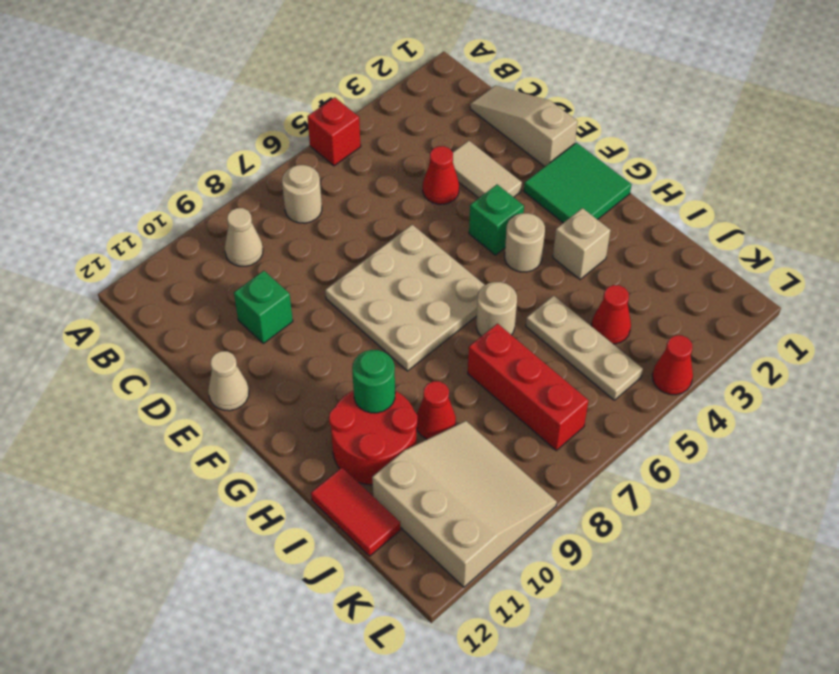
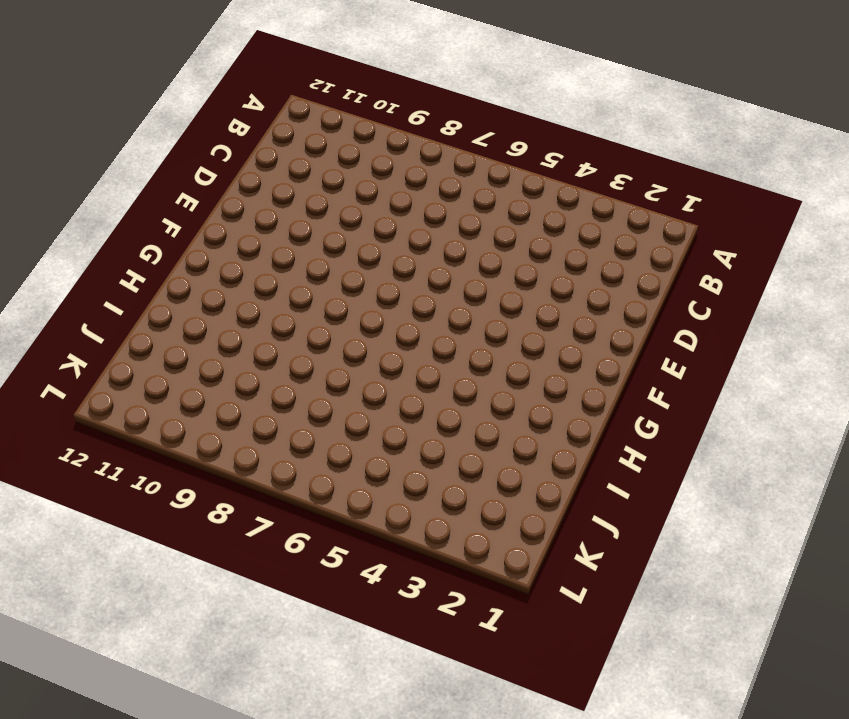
none -> red brick A5 level 1
none -> tan round brick B7 level 1
none -> tan cone B9 level 1

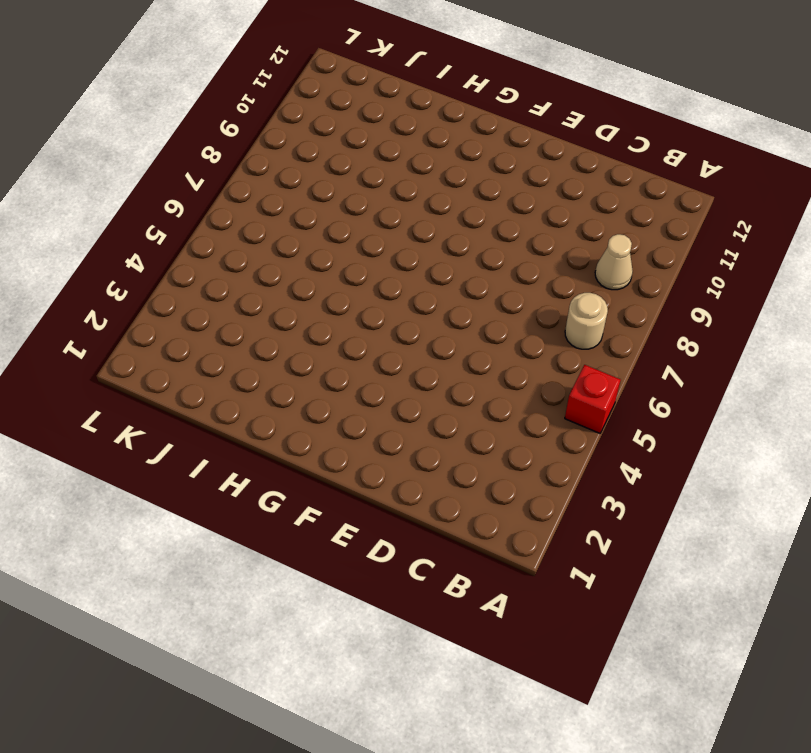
none -> tan slope C1:E1 level 1 top E
none -> tan tile D3:E3 level 1
none -> red cone D4 level 1

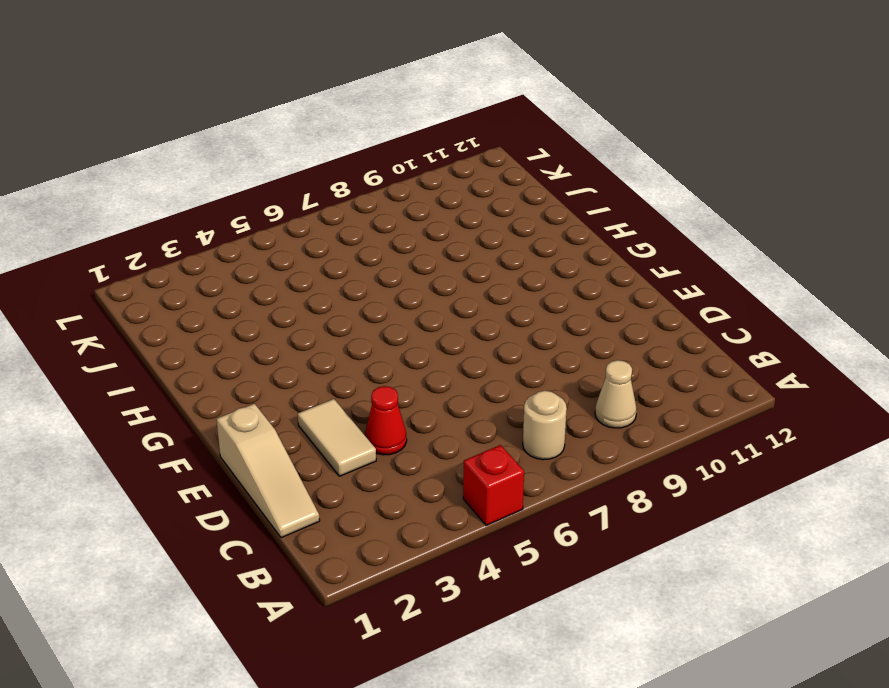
none -> green brick D10 level 1
none -> tan plate E6:G8 level 1
none -> tan cone E12 level 1

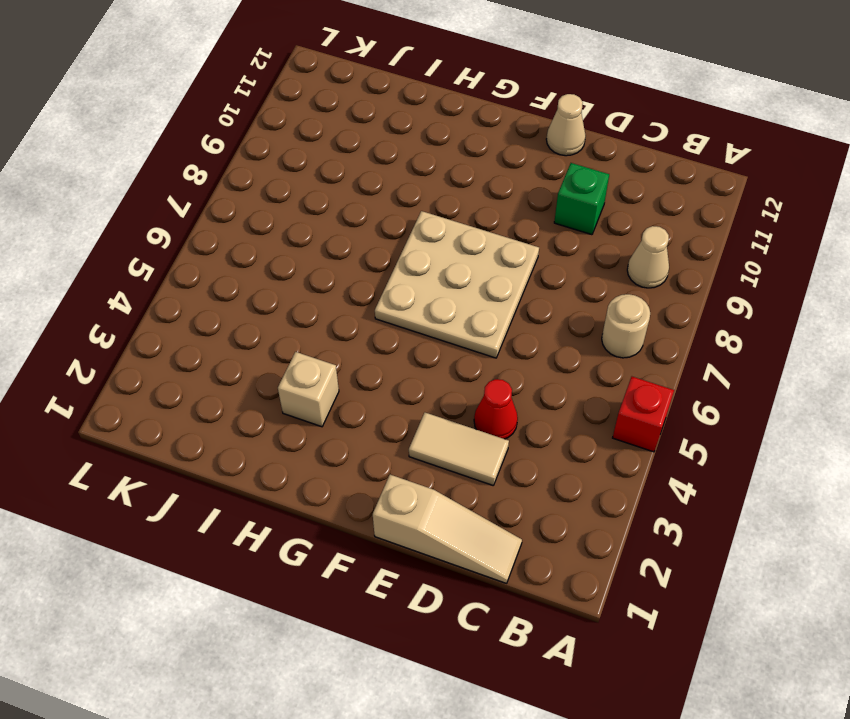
none -> green tile F1:G2 level 1
none -> green brick F4 level 1
none -> tan round brick G4 level 1

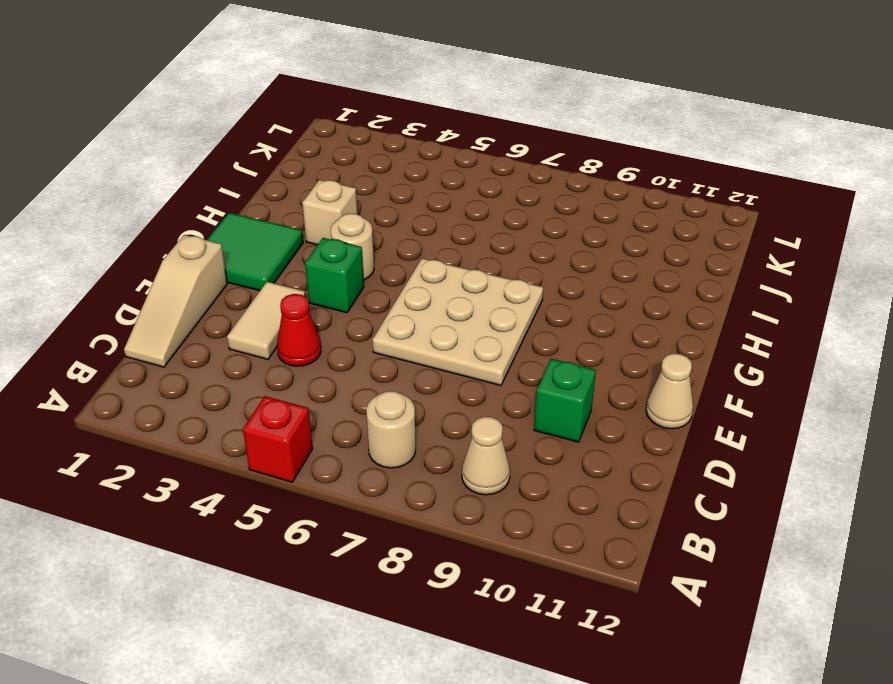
none -> tan round brick H6 level 1
none -> red round brick H10:I11 level 1
none -> tan plate I5:K5 level 1

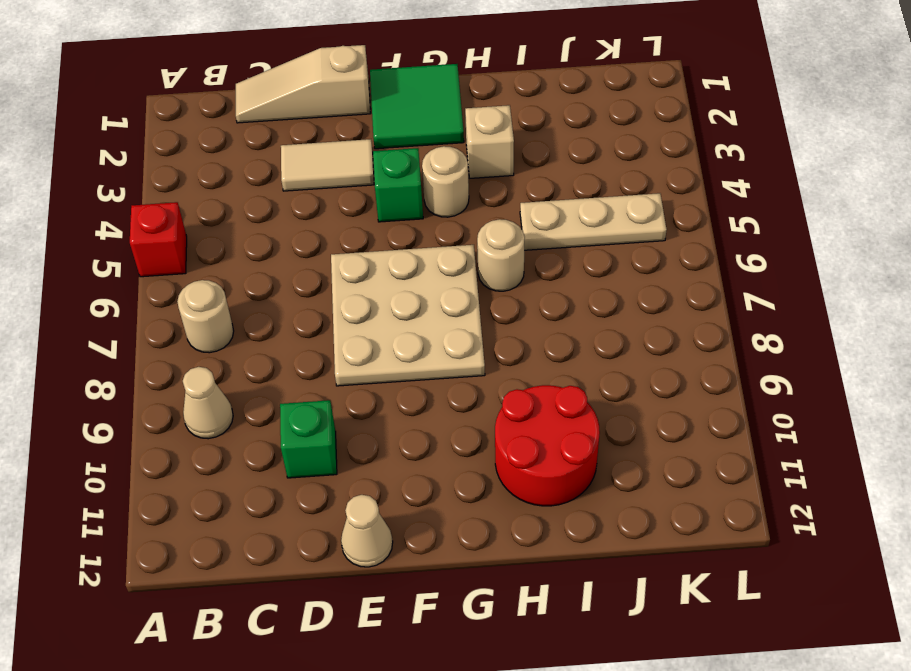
none -> red cone D4 level 1
none -> red brick I7:K7 level 1
none -> red cone I9 level 1

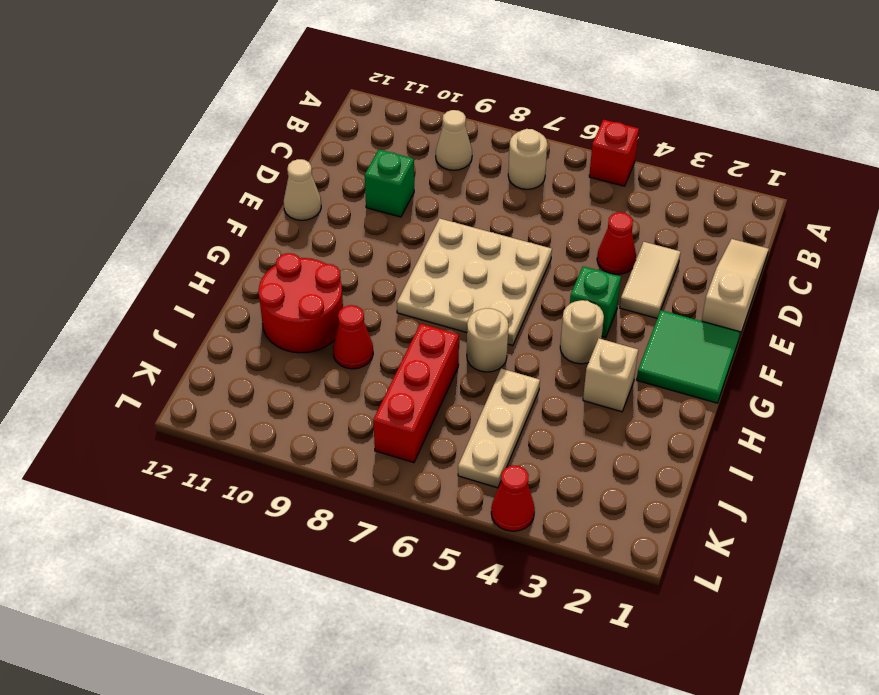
none -> red tile I12:J12 level 1
none -> red cone J4 level 1
none -> tan slope J9:L11 level 1 top 11

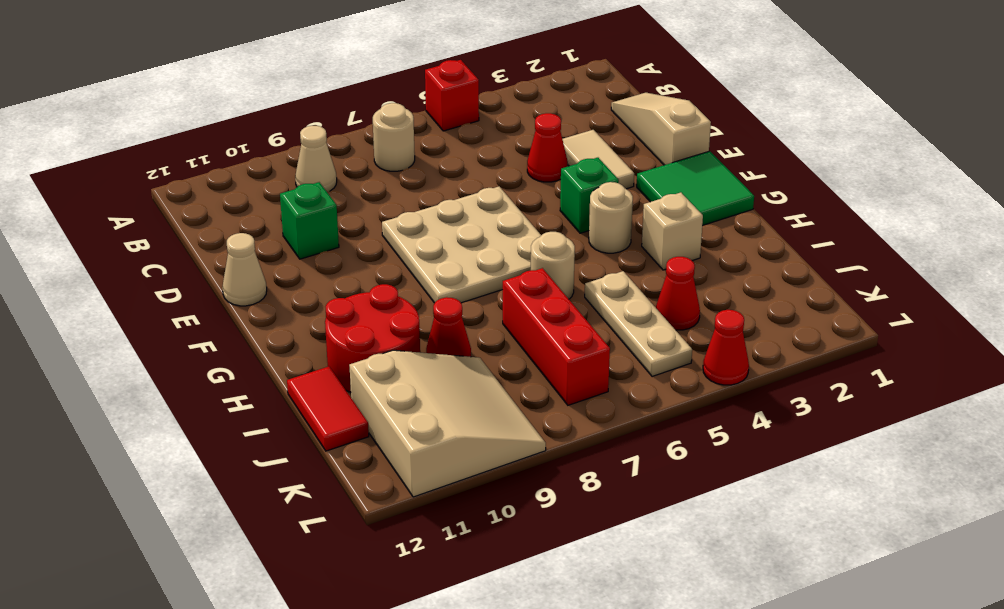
none -> green round brick H10 level 2

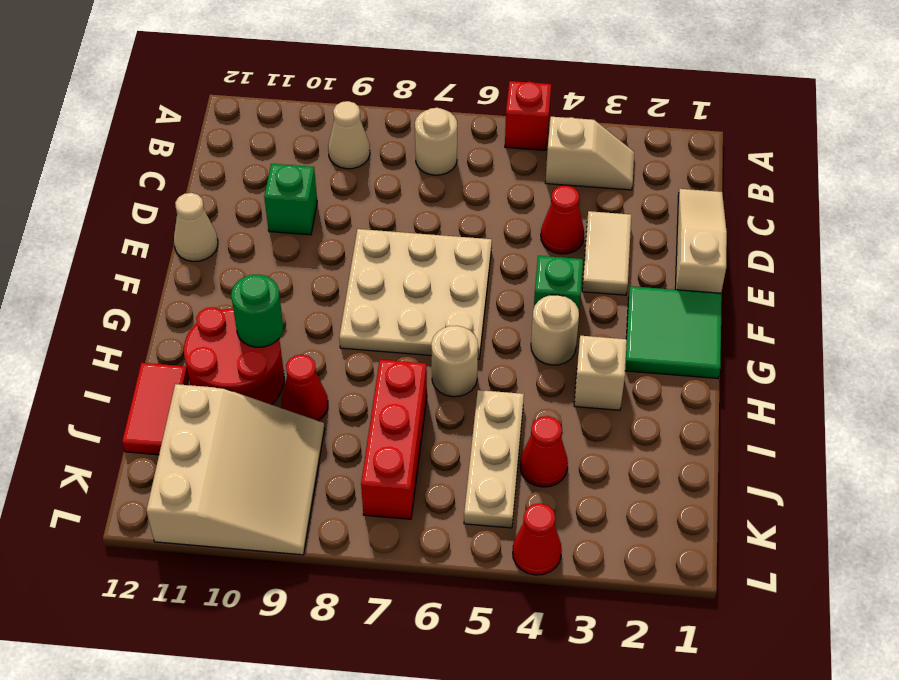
tan slope B3:B4 level 1 top 4 -> none

